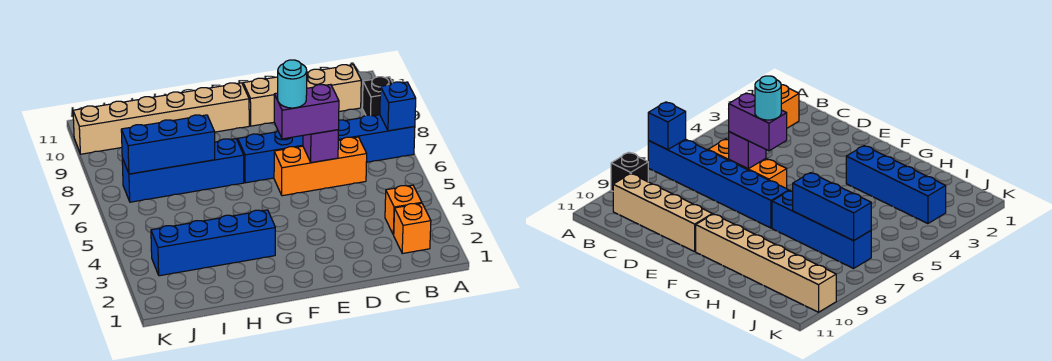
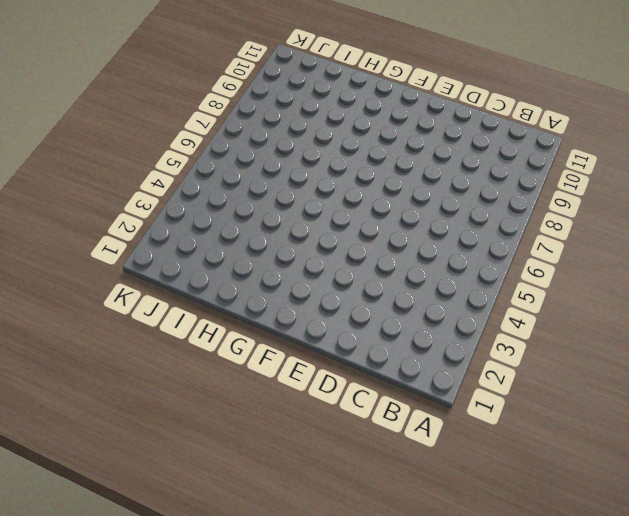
none -> blue brick A7:F7 level 1
none -> black brick A9 level 1
none -> orange brick B2 level 1

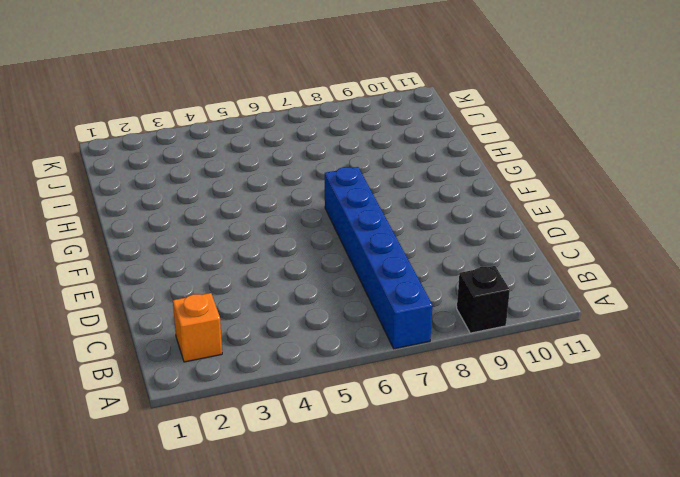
none -> orange brick B3 level 1
none -> tan brick B10:E10 level 1
none -> orange brick C6:E6 level 1

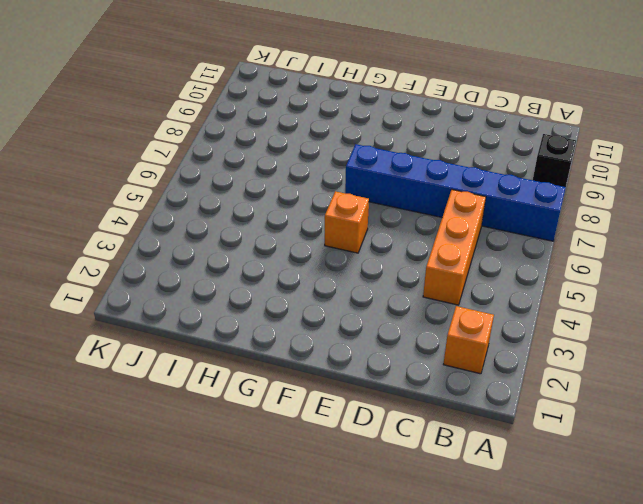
orange brick C4:C6 level 1 -> orange brick C6:E6 level 1
orange brick F5 level 1 -> orange brick B3 level 1
none -> tan brick B10:E10 level 1
none -> tan brick F10:K10 level 1
none -> blue brick G3:J3 level 1

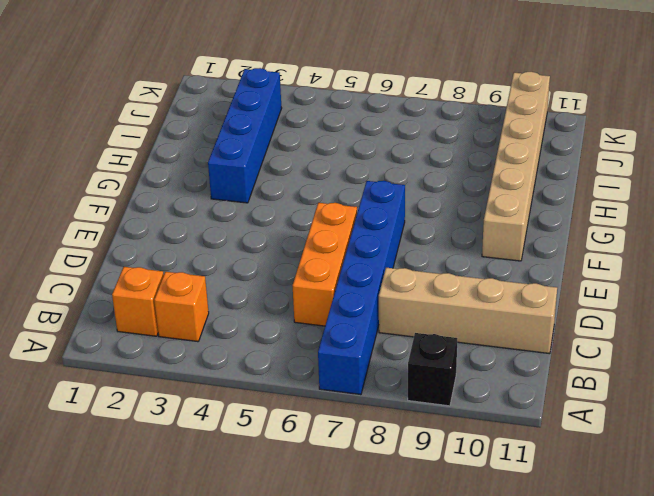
tan brick C8:C11 level 1 -> tan brick B10:E10 level 1
none -> blue brick G7:J7 level 1
none -> blue brick A7 level 2
none -> purple brick D6 level 2

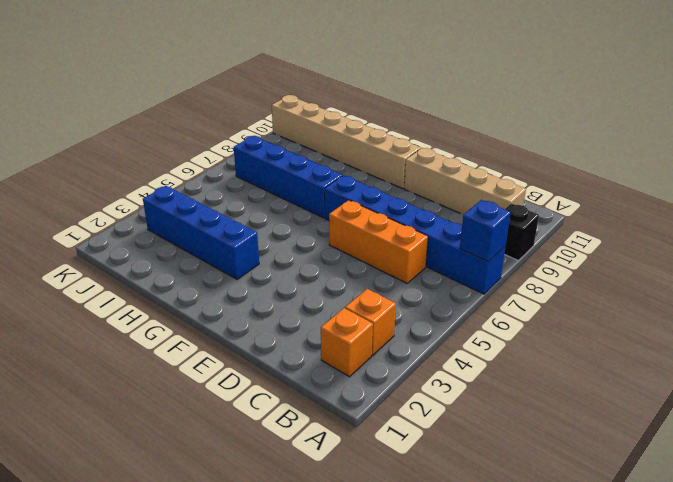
none -> purple brick D6 level 2
none -> blue brick H7:J7 level 2
none -> purple brick D6:E6 level 3

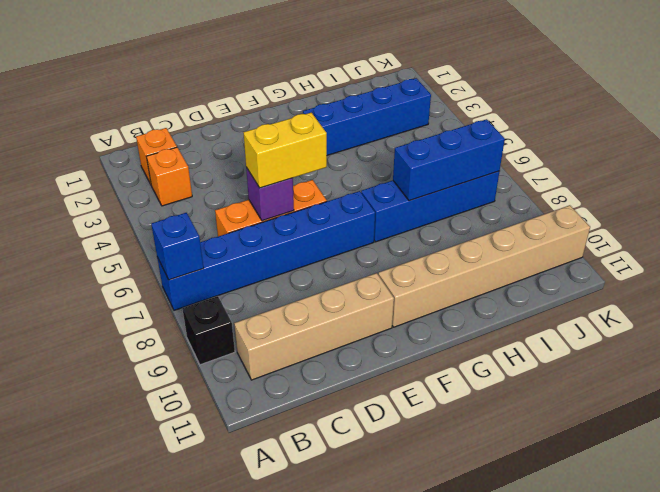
yellow brick D6:E6 level 3 -> purple brick D6:E6 level 3
none -> cyan round brick E6 level 4

